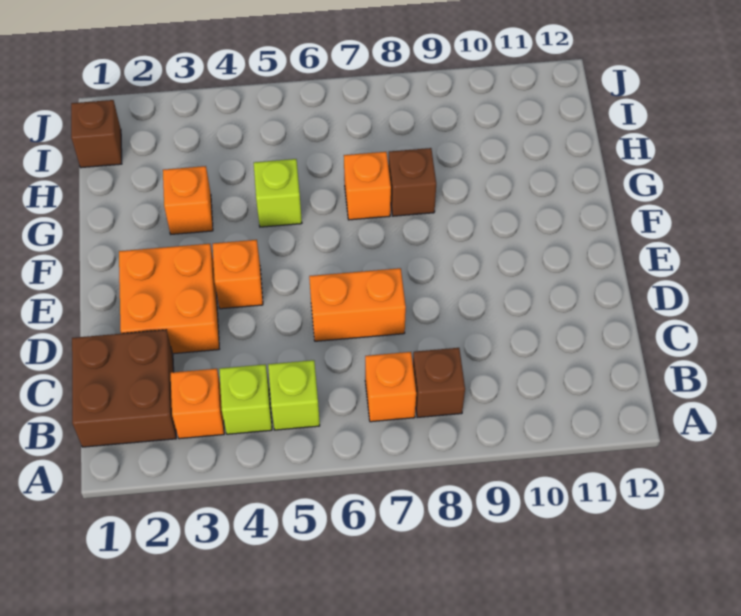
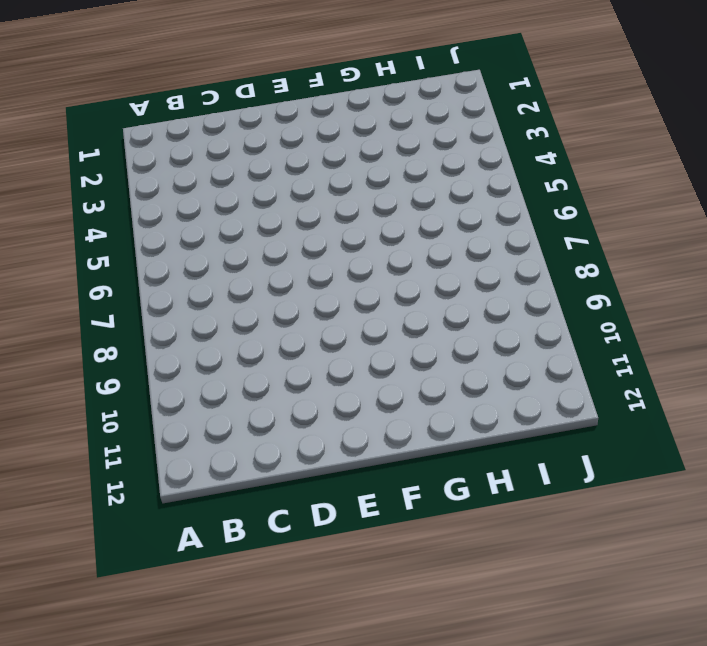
none -> brown brick B1:C2 level 1
none -> orange brick B3 level 1
none -> lime brick B4 level 1

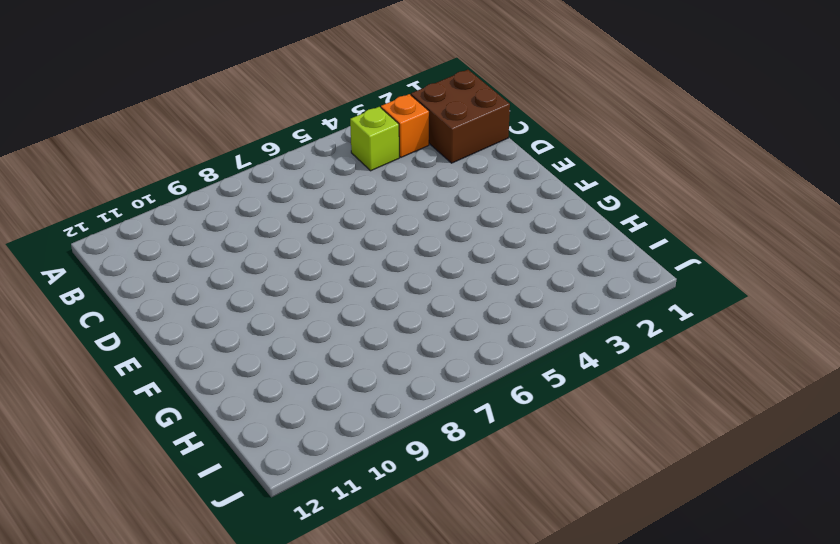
none -> lime brick B5 level 1
none -> orange brick B7 level 1
none -> brown brick B8 level 1

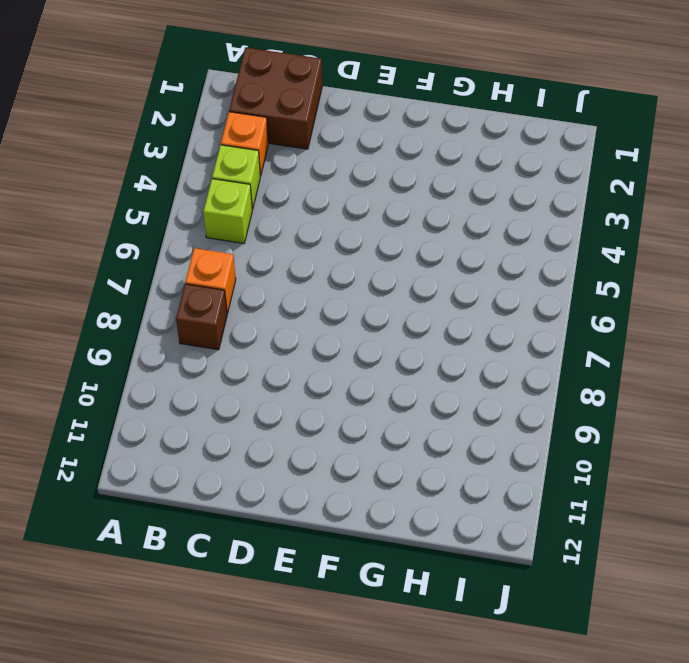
none -> orange brick D2:E3 level 1
none -> orange brick D6:D7 level 1
none -> orange brick E4 level 1

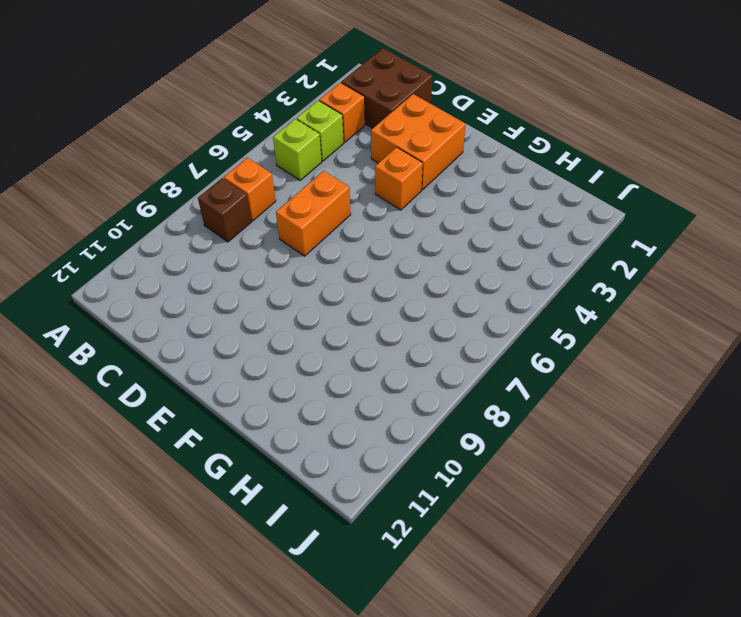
none -> orange brick G3 level 1
none -> lime brick G5 level 1
none -> orange brick G7 level 1

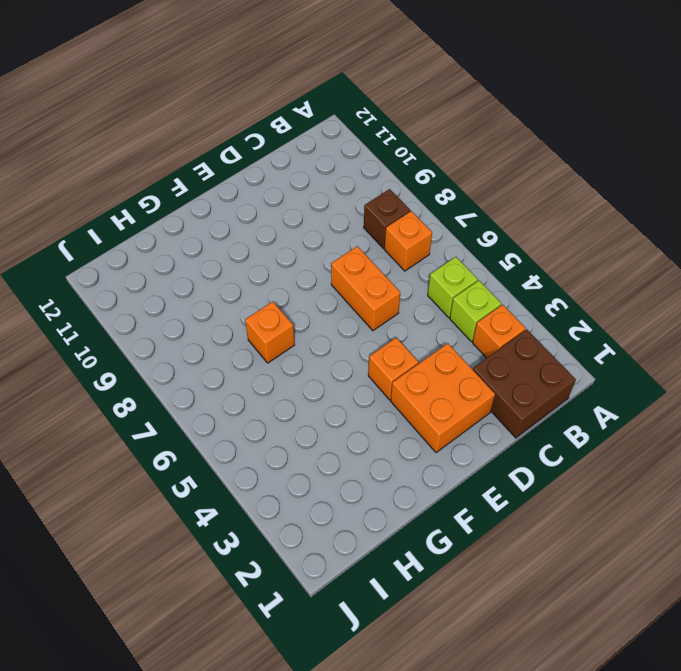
none -> orange brick G3 level 1
none -> lime brick G5 level 1
none -> brown brick G8 level 1

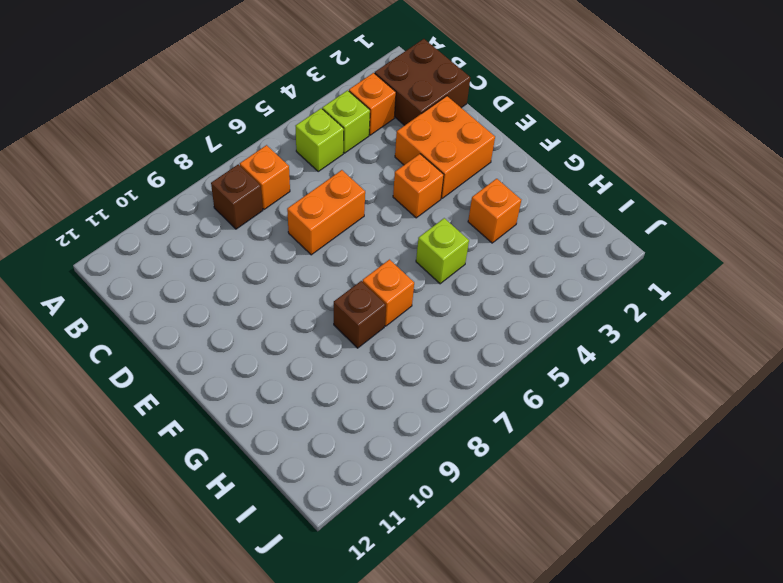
none -> brown brick I1 level 1

